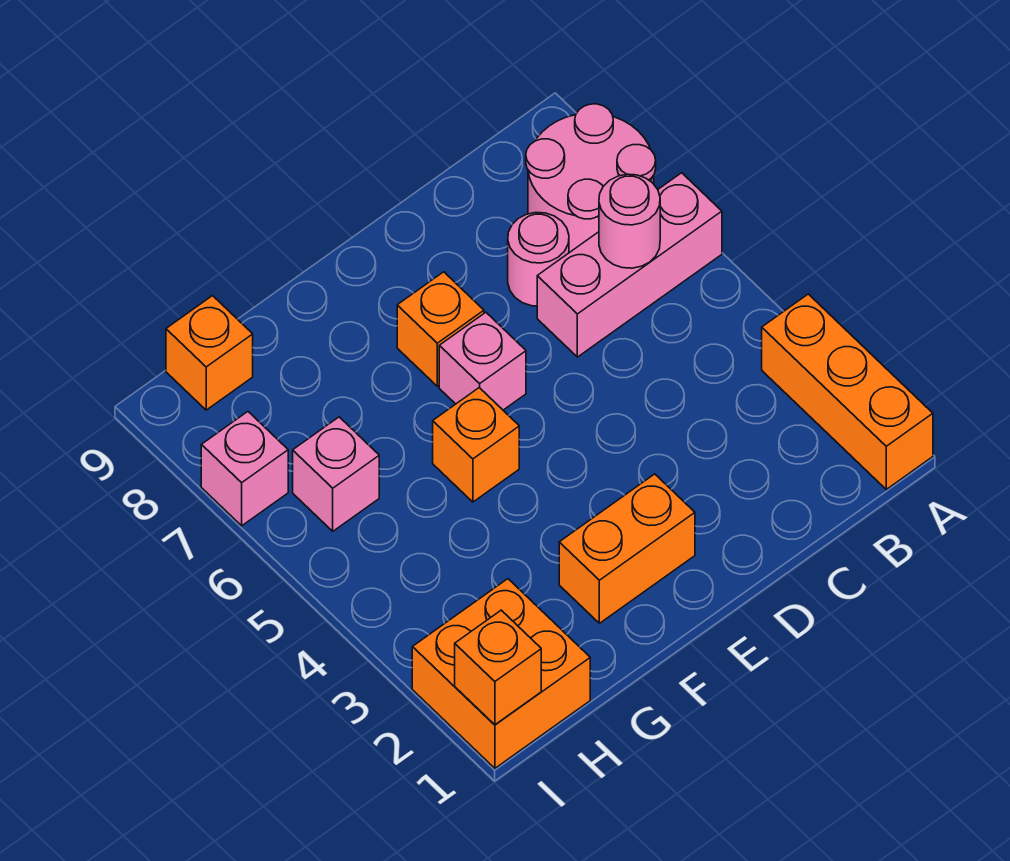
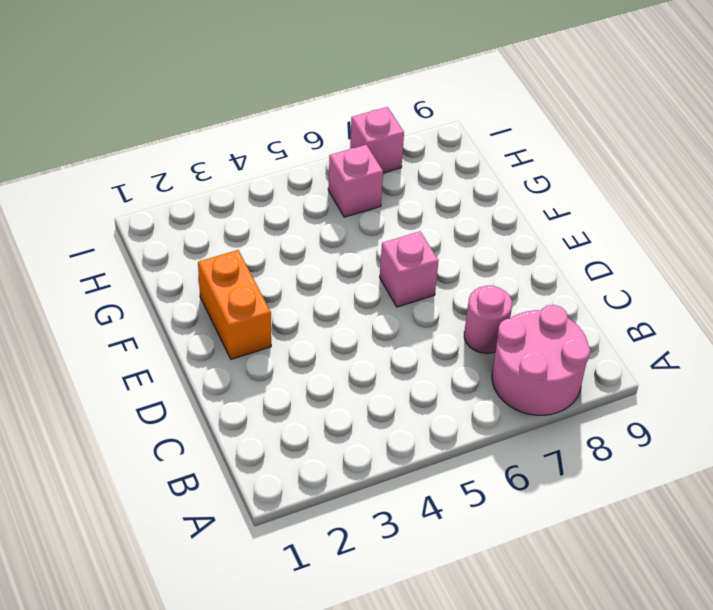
none -> orange brick A1:A3 level 1
none -> pink brick A6:C6 level 1
none -> orange brick E7 level 1

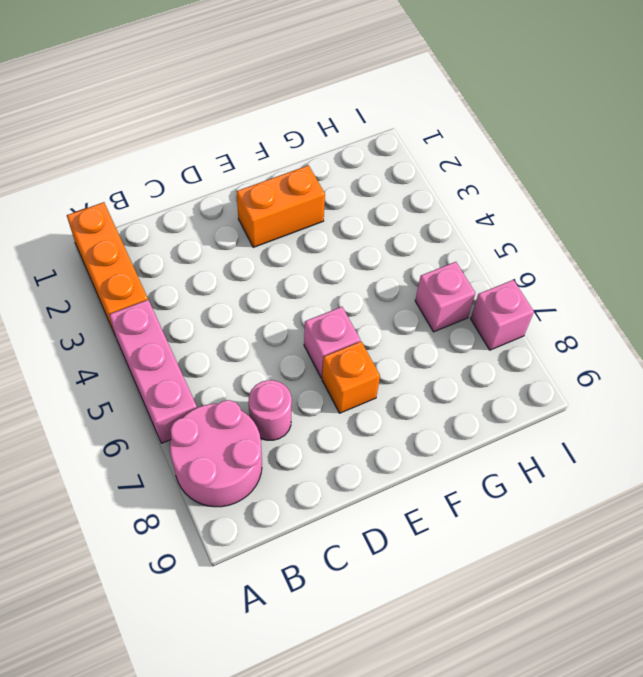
pink brick A4:A6 level 1 -> pink brick A6:C6 level 1
none -> orange brick F5 level 1
none -> orange brick H1:I2 level 1
none -> orange brick H9 level 1

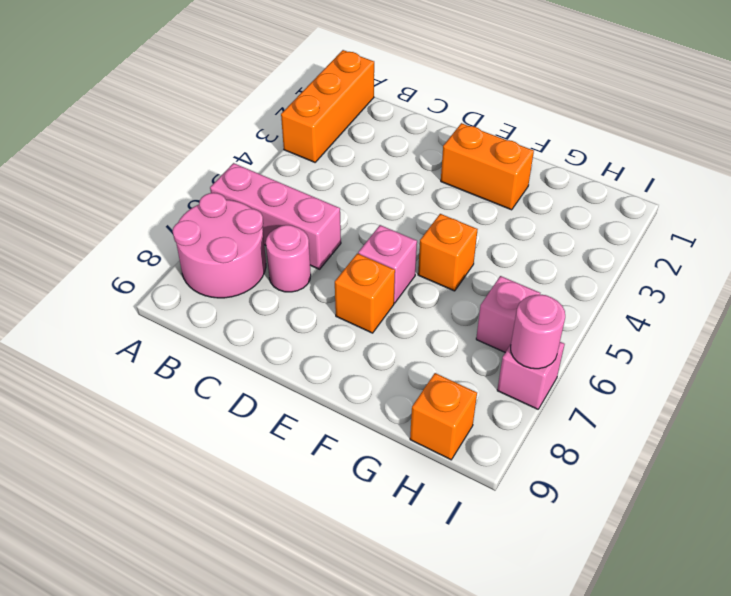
pink round brick I7 level 2 -> pink round brick B6 level 2
none -> orange brick H1:I2 level 1
none -> orange brick I1 level 2

